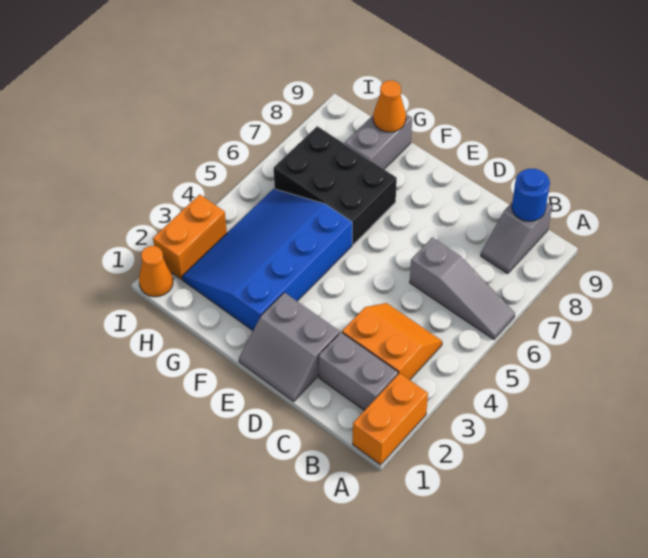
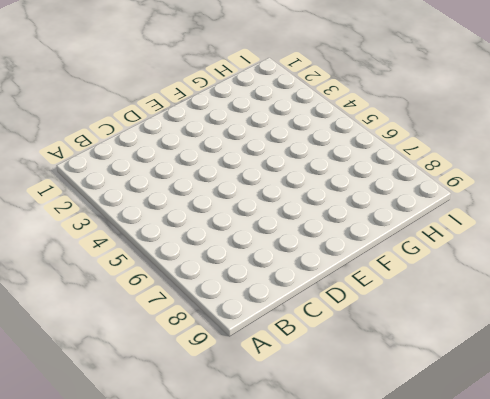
none -> orange brick A1:A2 level 1
none -> grey slope A6:C6 level 1 top C
none -> grey brick B2:C2 level 1

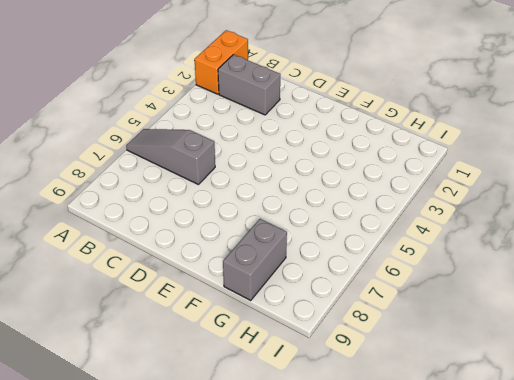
none -> orange slope B3:C4 level 1 top 3
none -> grey slope B8:B9 level 1 top 9
none -> grey slope D1:E2 level 1 top 2

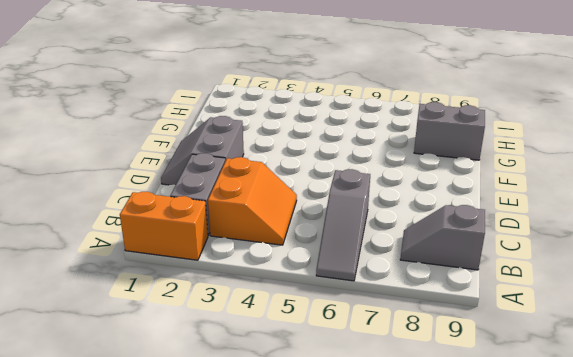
none -> blue slope F2:H5 level 1 top F
none -> black brick F6:H7 level 1
none -> orange cone I1 level 1

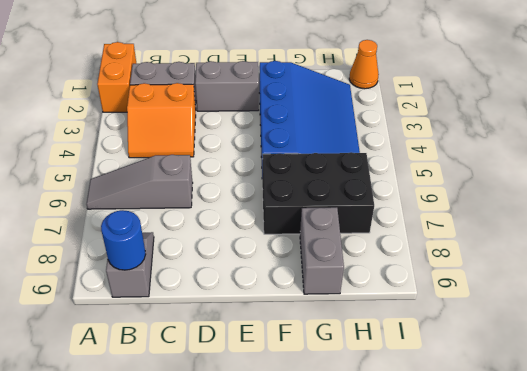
none -> orange brick I2:I3 level 1
none -> orange cone G9 level 2

